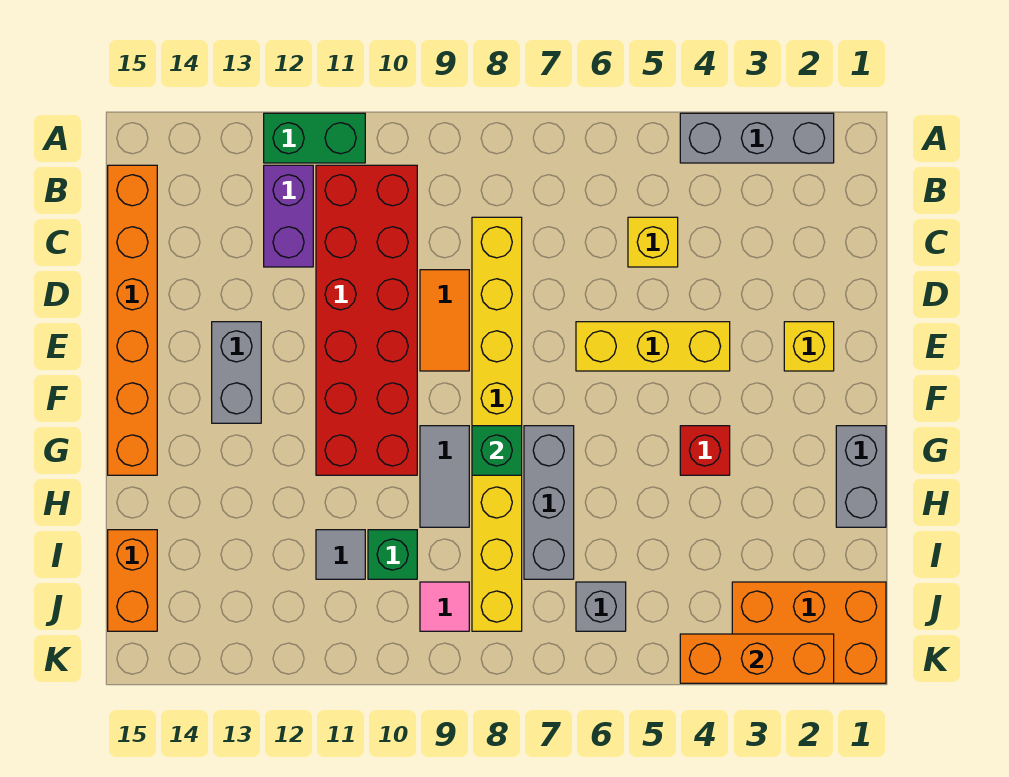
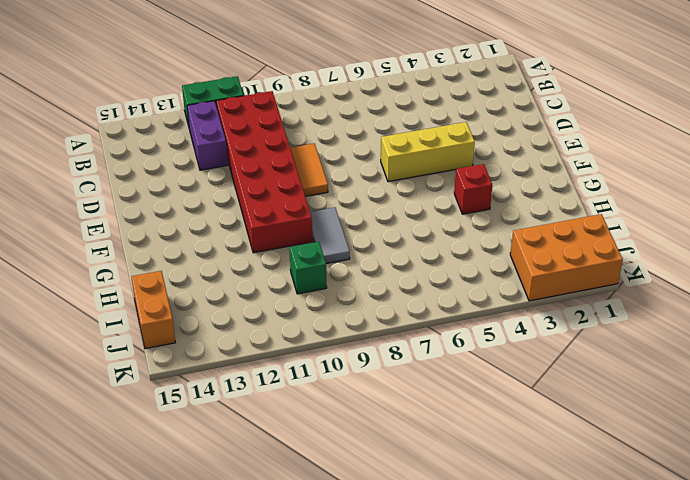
none -> grey brick A2:A4 level 1
none -> orange brick B15:G15 level 1
none -> yellow brick C5 level 1

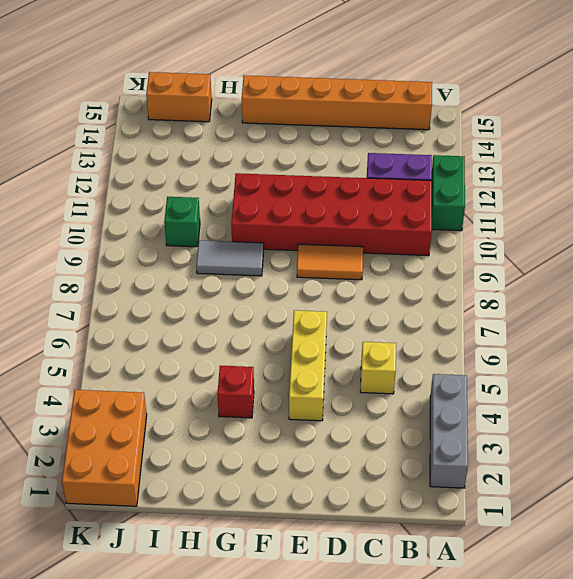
none -> yellow brick C8:J8 level 1
none -> yellow brick E2 level 1
none -> grey brick E13:F13 level 1

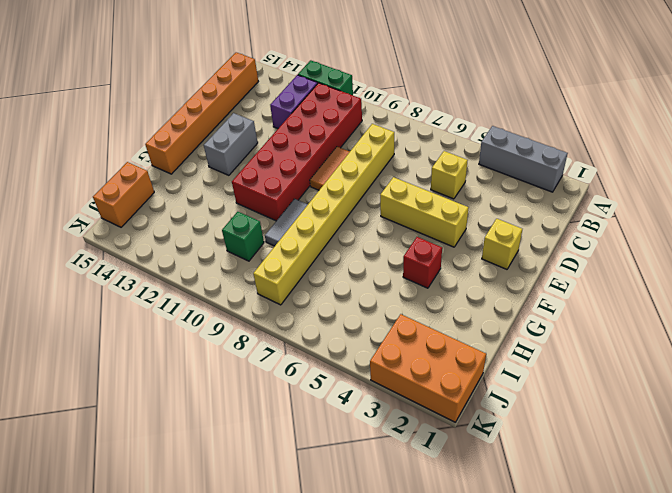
none -> grey brick G1:H1 level 1
none -> grey brick G7:I7 level 1
none -> grey tile I11 level 1

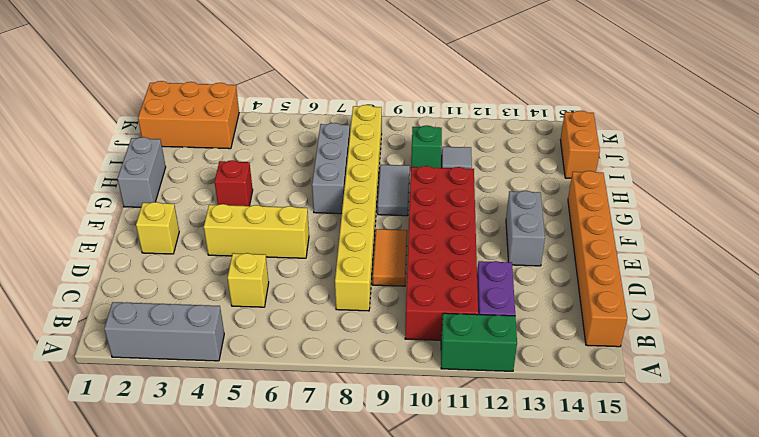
none -> grey brick J6 level 1
none -> pink tile J9 level 1
none -> green brick G8 level 2

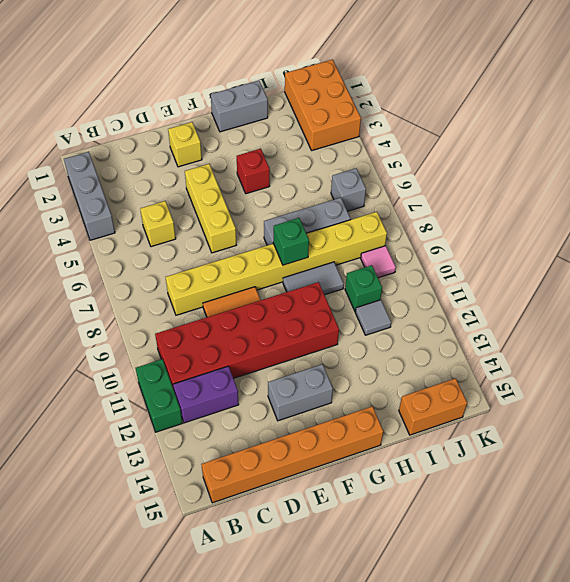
none -> orange brick K2:K4 level 2

